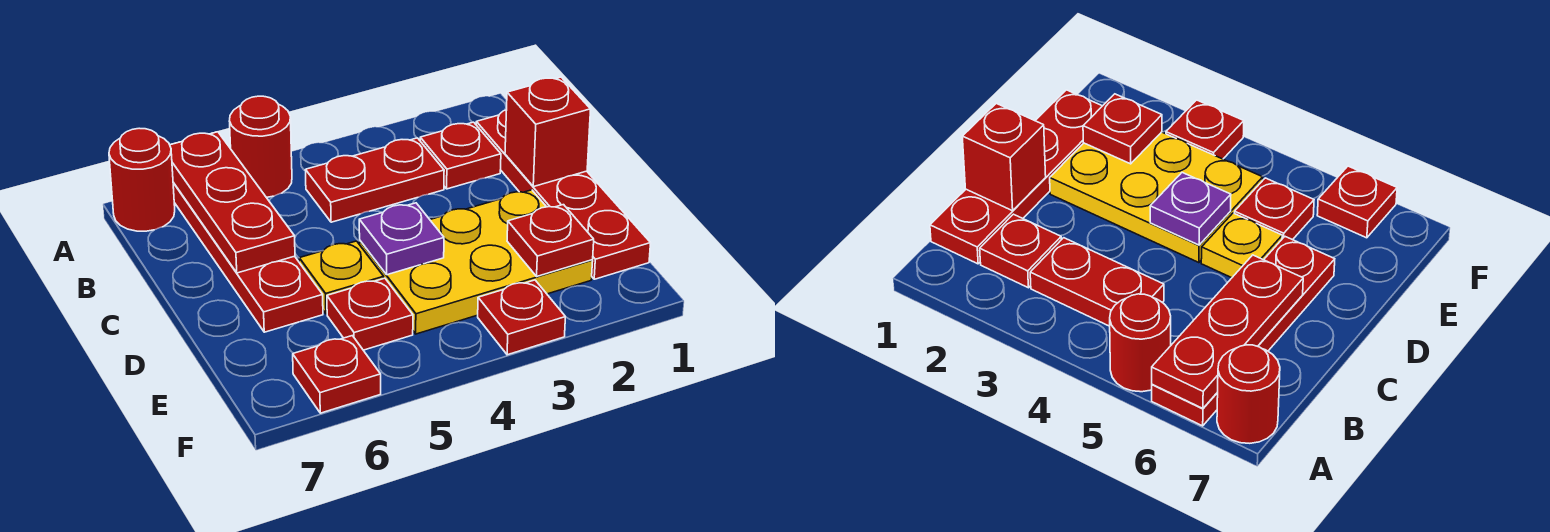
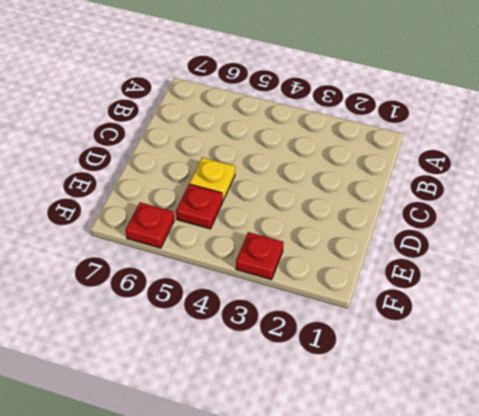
none -> red round brick A5 level 1
none -> red plate A6:D6 level 1
none -> red round brick A7 level 1

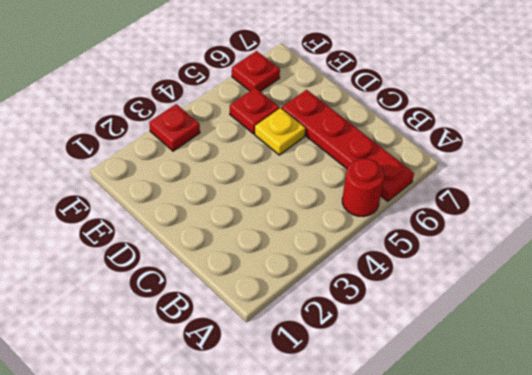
none -> red round brick A7 level 1
none -> red plate B1:E1 level 1
none -> red plate B2 level 1

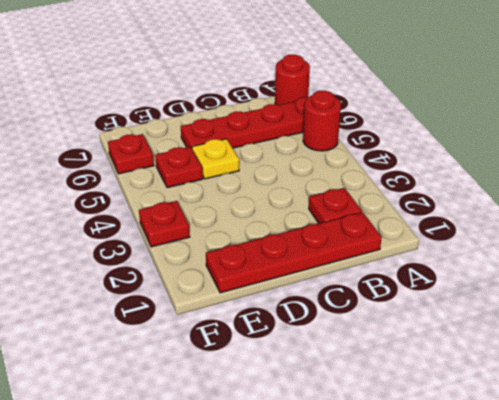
none -> red plate B3:B4 level 1
none -> yellow plate D2:E4 level 1
none -> red plate A6:C6 level 2

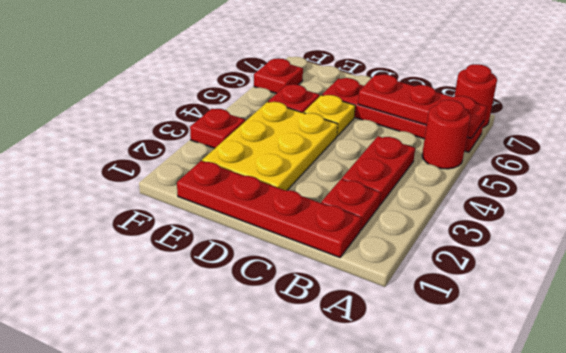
none -> red brick C1 level 2
none -> purple plate D4 level 2
none -> red plate E2 level 2

